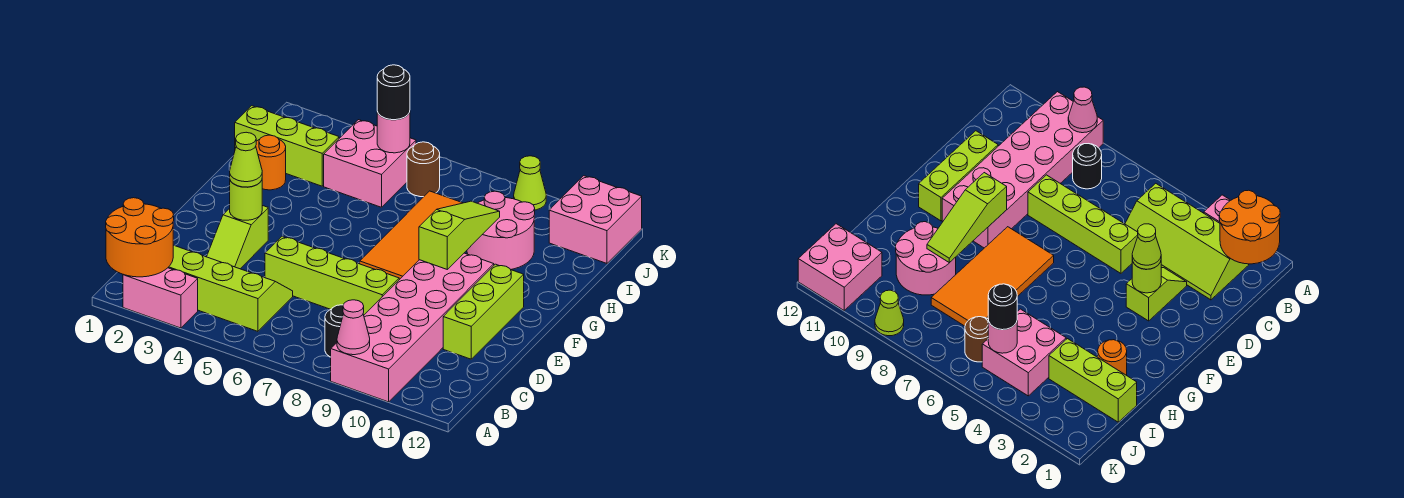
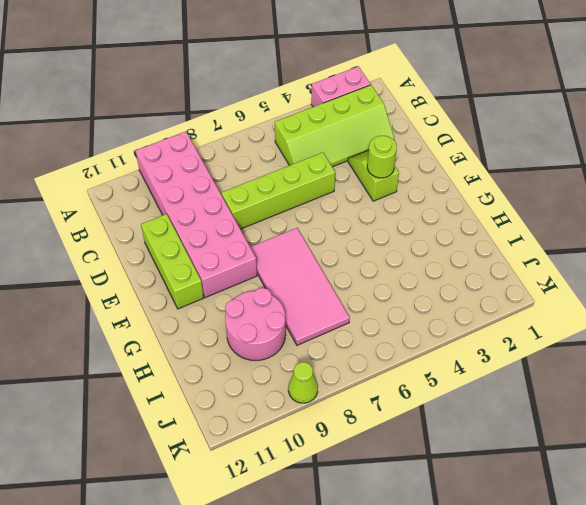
pink tile F7:I8 level 1 -> orange tile F7:I8 level 1
none -> black round brick B8 level 1
none -> orange round brick H2 level 1
none -> lime brick I1:I3 level 1

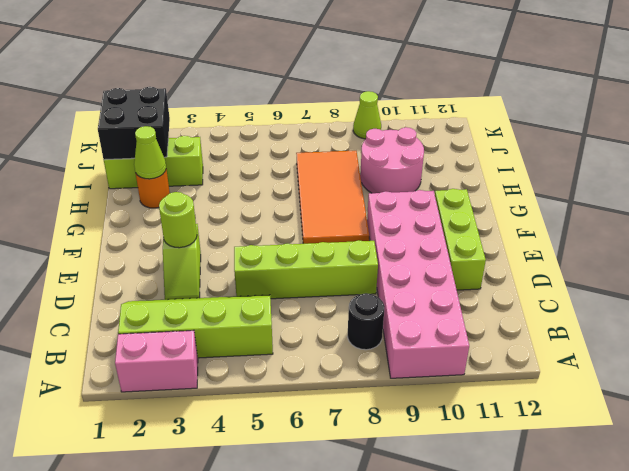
lime cone H2 level 2 -> lime cone E3 level 3
black brick I1:J2 level 2 -> none
none -> pink brick I4:J5 level 1
none -> brown round brick J6 level 1
none -> pink brick J11:K12 level 1

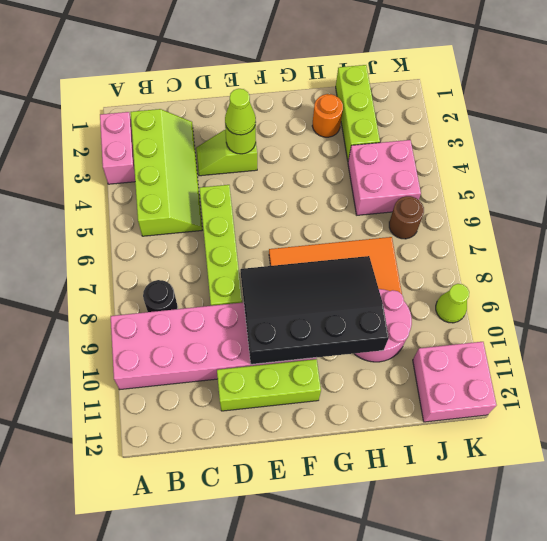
black slope E8:H10 level 2 top 10 -> lime slope F9:H9 level 2 top F
none -> orange round brick A1:B2 level 2
none -> pink cone A9 level 2
none -> pink round brick J5 level 2

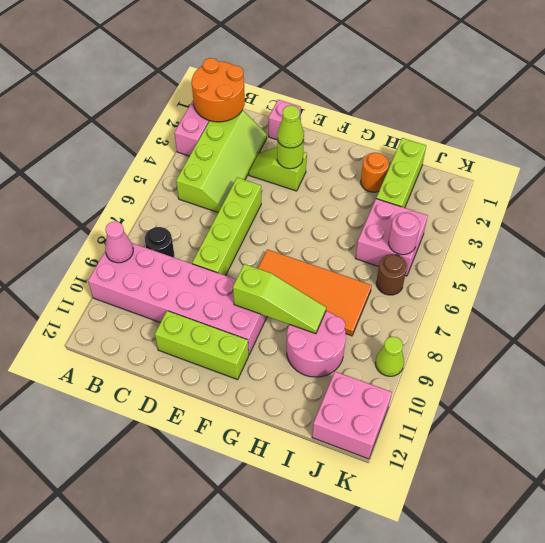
pink brick D1 level 1 -> none
none -> black round brick J5 level 3

